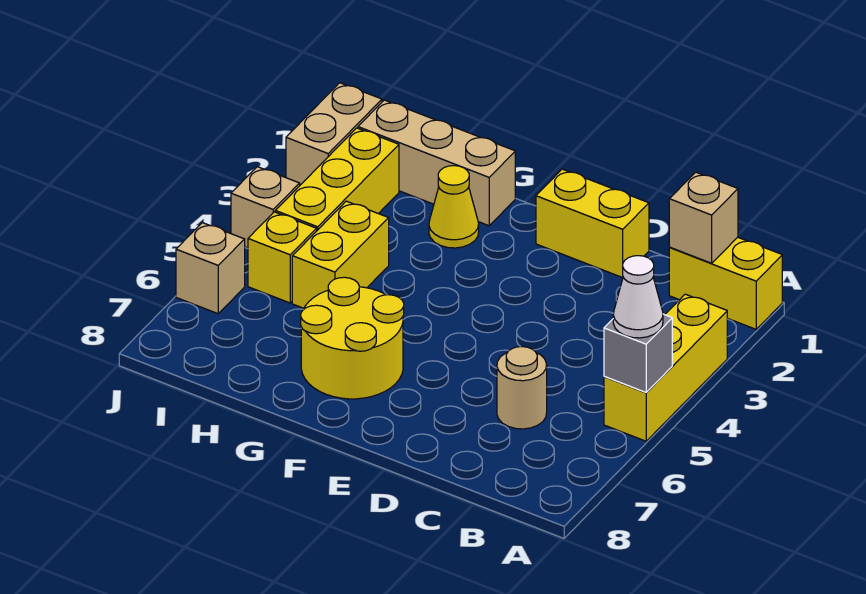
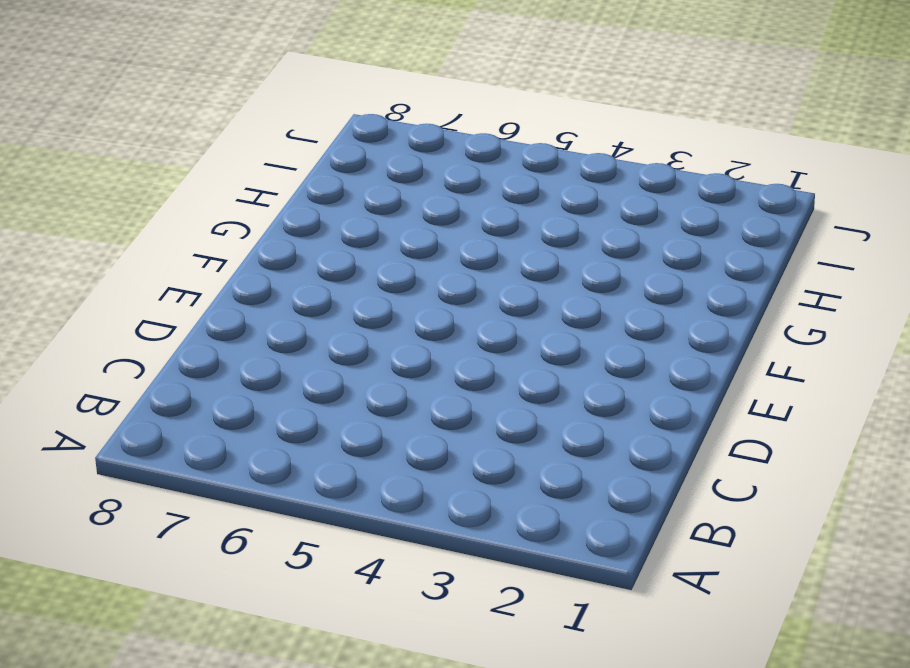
none -> yellow brick A1:B1 level 1
none -> yellow brick A3:A5 level 1
none -> tan round brick C6 level 1

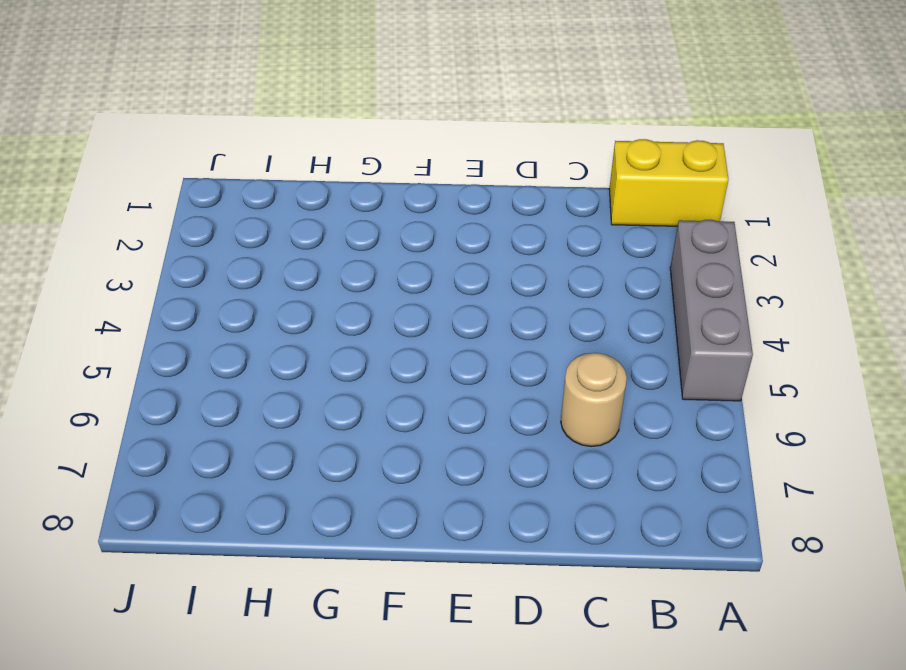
grey brick A3:A5 level 1 -> yellow brick A3:A5 level 1
none -> yellow brick D1:E1 level 1
none -> yellow round brick F6:G7 level 1
none -> tan brick G1:I1 level 1

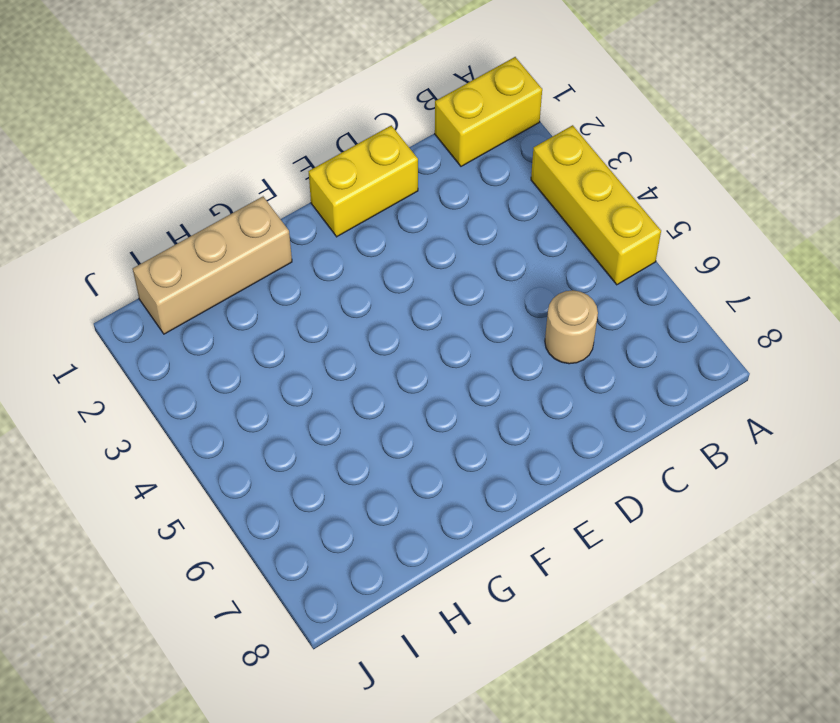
none -> yellow round brick F6:G7 level 1
none -> yellow cone G2 level 1
none -> yellow brick H4:H5 level 1

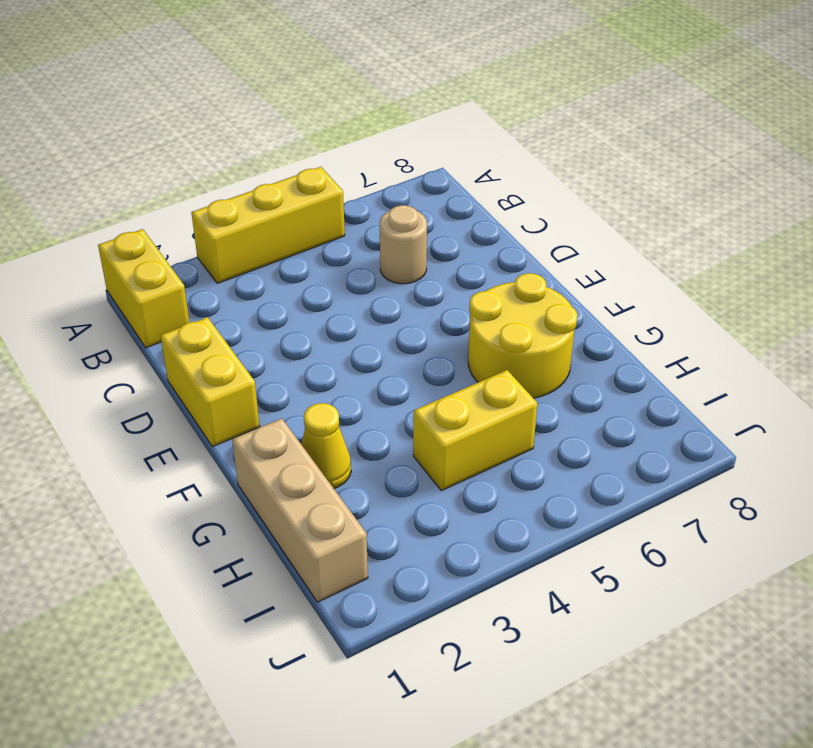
none -> yellow brick I2:I4 level 1
none -> yellow brick I5 level 1
none -> tan brick J1:J2 level 1

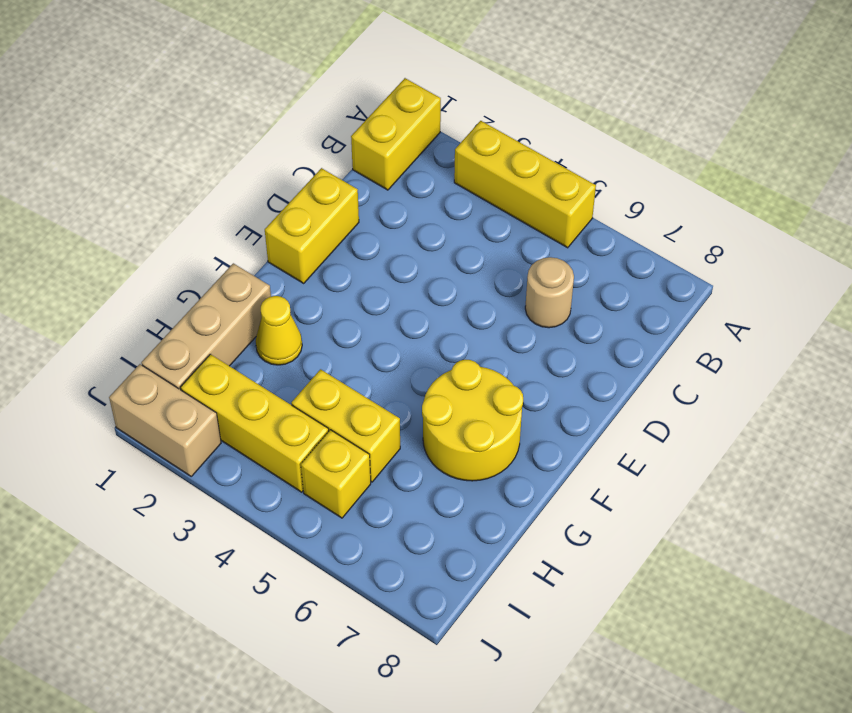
none -> tan brick J4 level 1
none -> tan brick J6 level 1
none -> grey brick A5 level 2

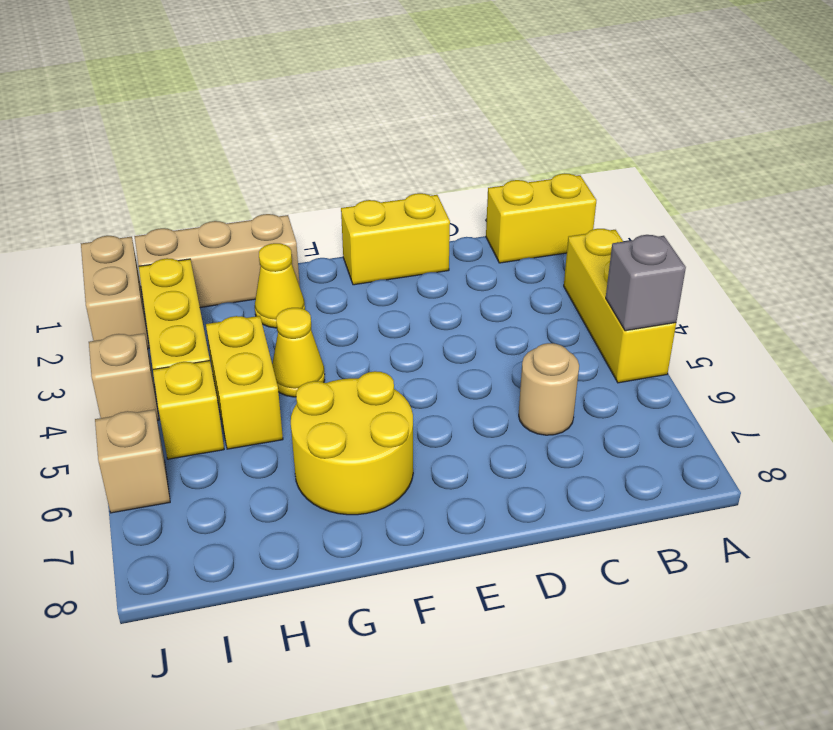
yellow cone G4 level 1 -> none
none -> tan brick B1 level 2
none -> white cone A5 level 3

